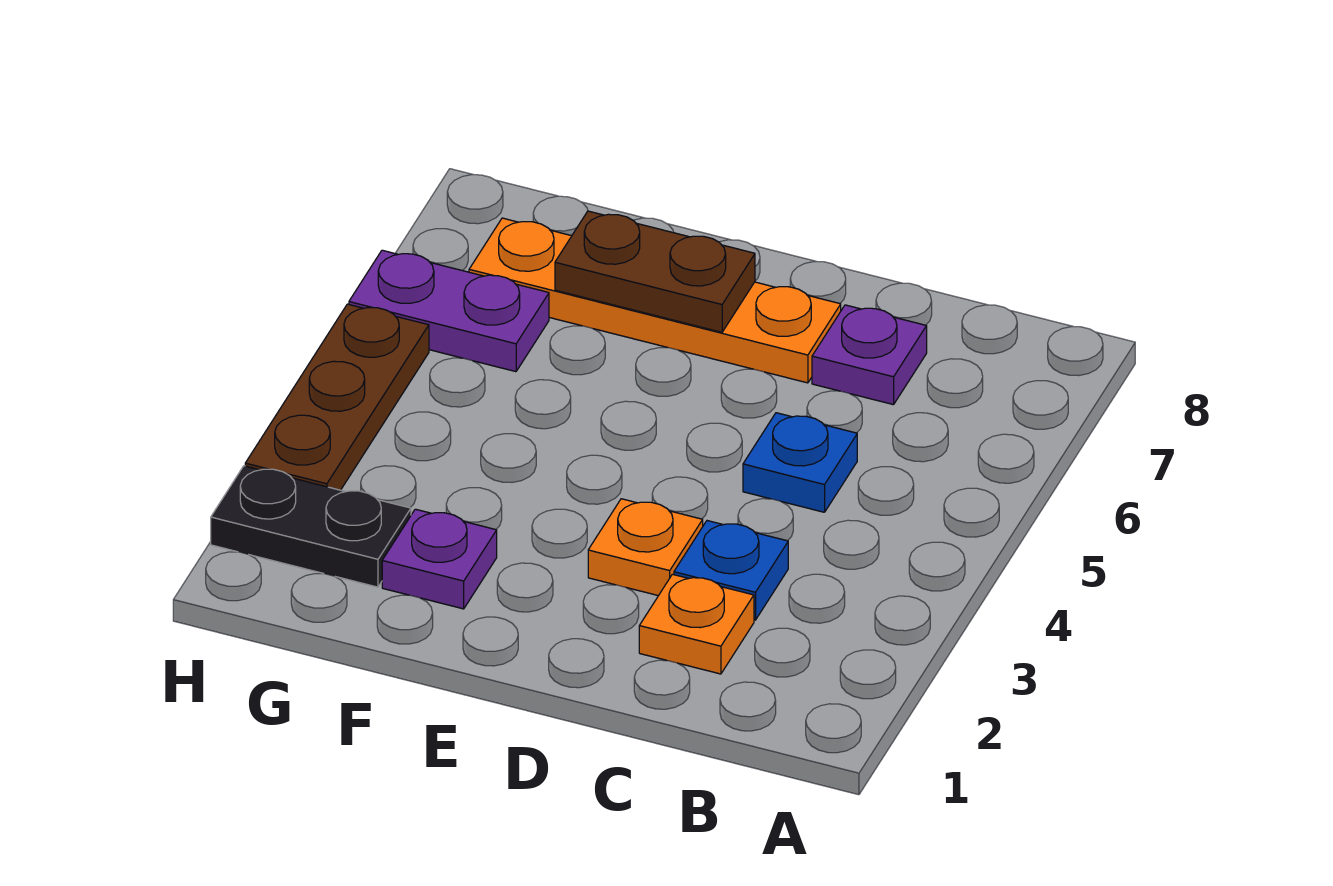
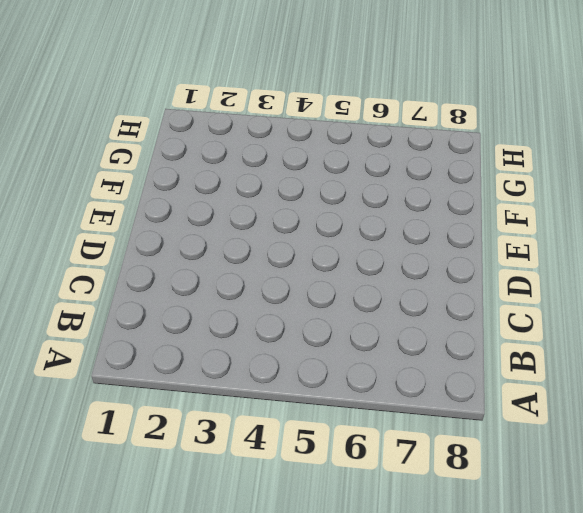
none -> orange plate C2 level 1
none -> blue plate C3 level 1

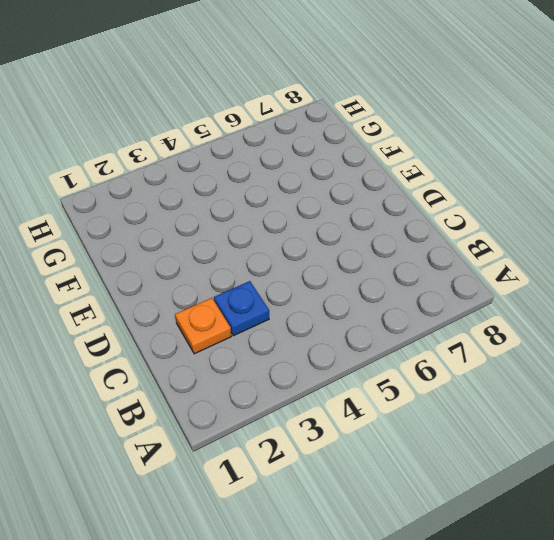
none -> blue plate C5 level 1
none -> purple plate C7 level 1

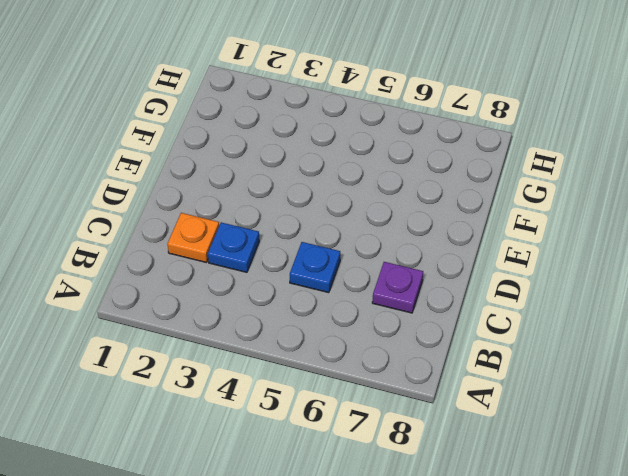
none -> orange plate D3 level 1
none -> orange plate D7:G7 level 1

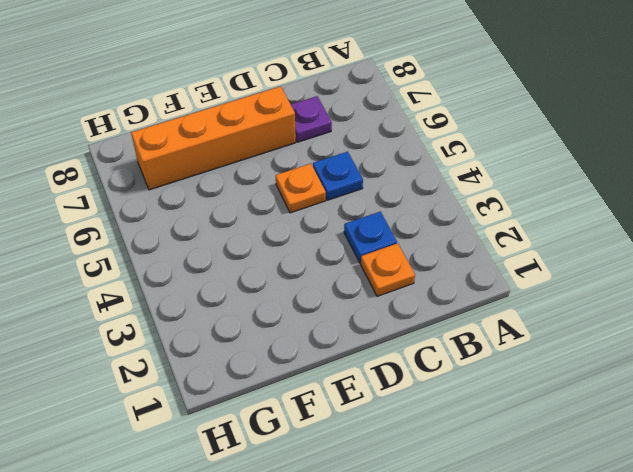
orange plate D5 level 1 -> orange plate D3 level 1
orange brick D7:G7 level 1 -> orange plate D7:G7 level 1
none -> purple plate F2 level 1
none -> black plate G2:H2 level 1

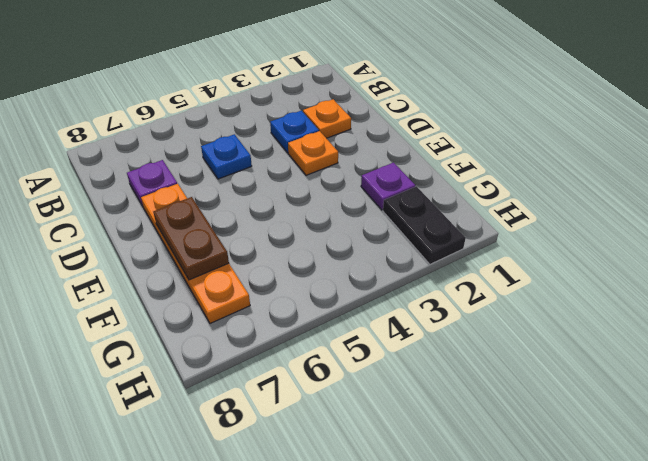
none -> purple plate G6:H6 level 1
none -> brown plate H3:H5 level 1

